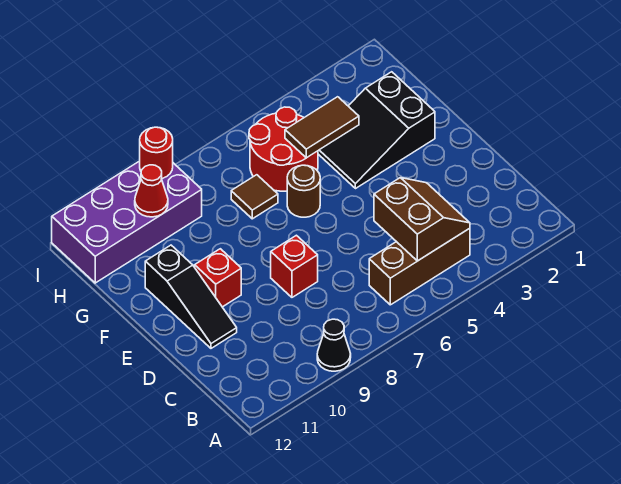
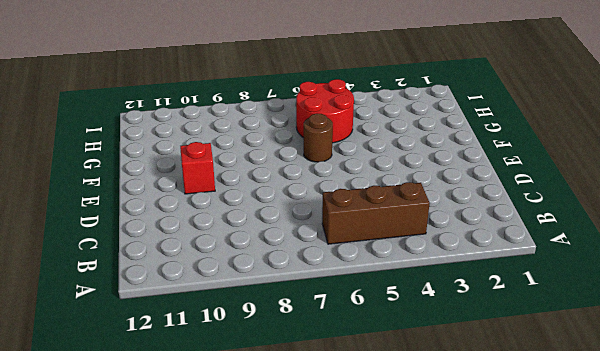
none -> black cone A9 level 1
none -> red brick D8 level 1
none -> black slope D11:F11 level 1 top F

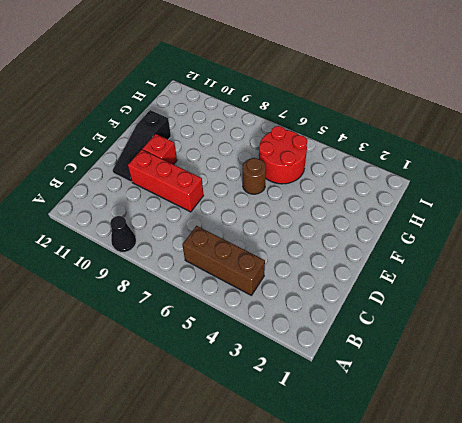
red brick D8:D10 level 1 -> red brick D8 level 1
none -> black slope F2:G4 level 1 top 2
none -> brown tile G7 level 1
none -> purple brick H9:I12 level 1

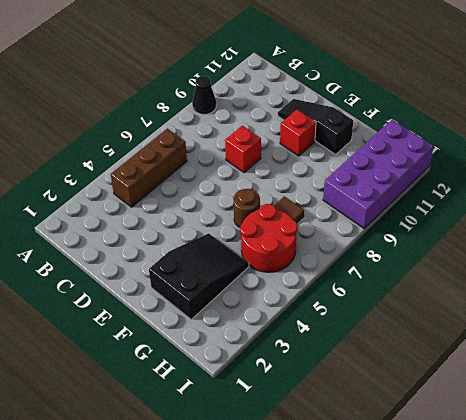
none -> brown slope B4:C5 level 2 top 5
none -> brown tile G4:G5 level 2
none -> red cone H10 level 2

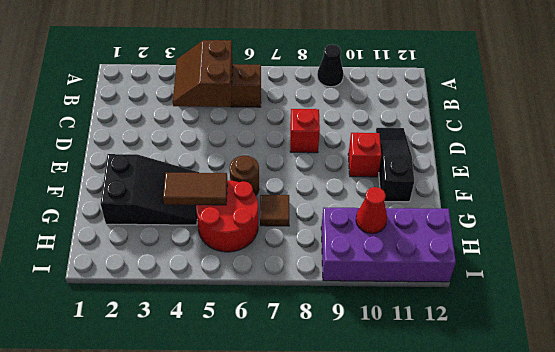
none -> red round brick I9 level 2

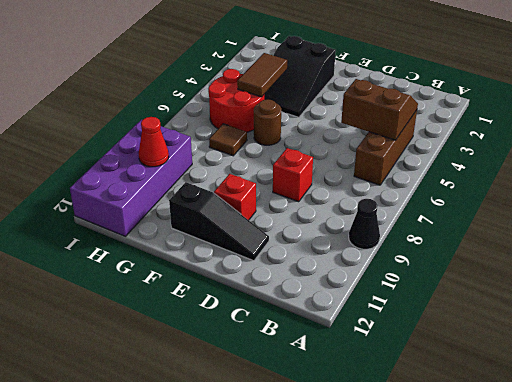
none -> red round brick I9 level 2

